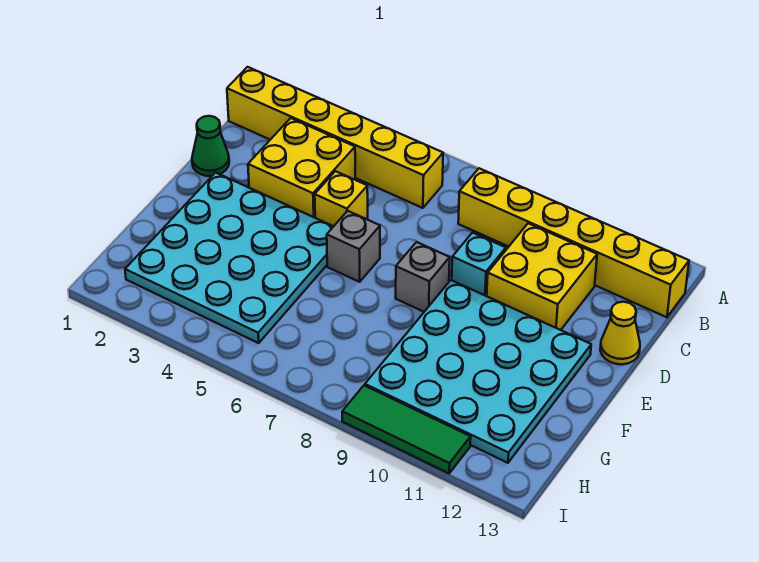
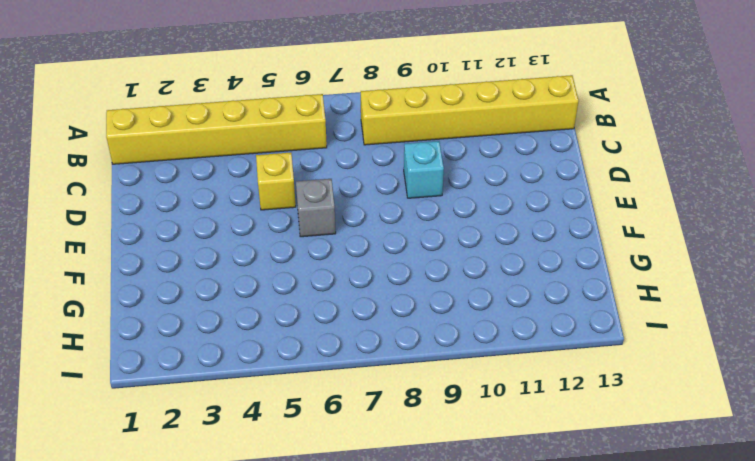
none -> yellow brick C3:D4 level 1
none -> yellow brick C10:D11 level 1
none -> green cone D1 level 1

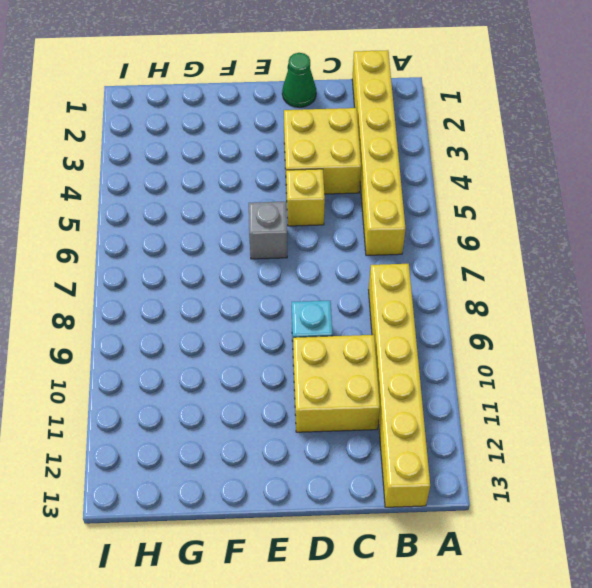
none -> yellow cone D13 level 1
none -> cyan plate E2:H5 level 1
none -> grey brick E8 level 1

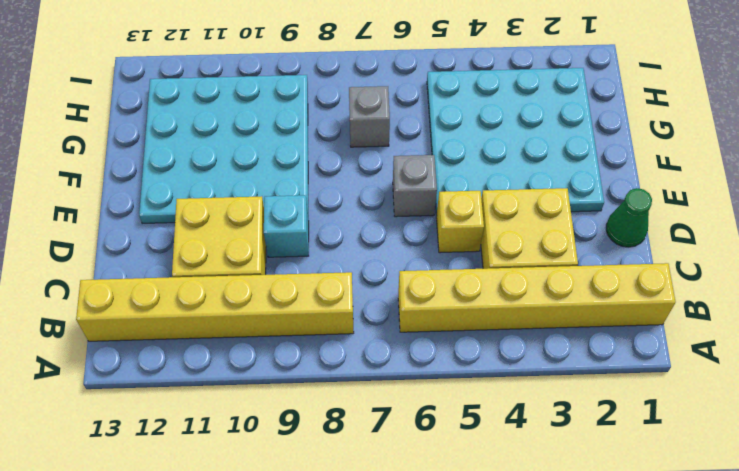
grey brick G7 level 1 -> grey brick E8 level 1
none -> yellow cone D13 level 1
none -> green tile I9:I11 level 1

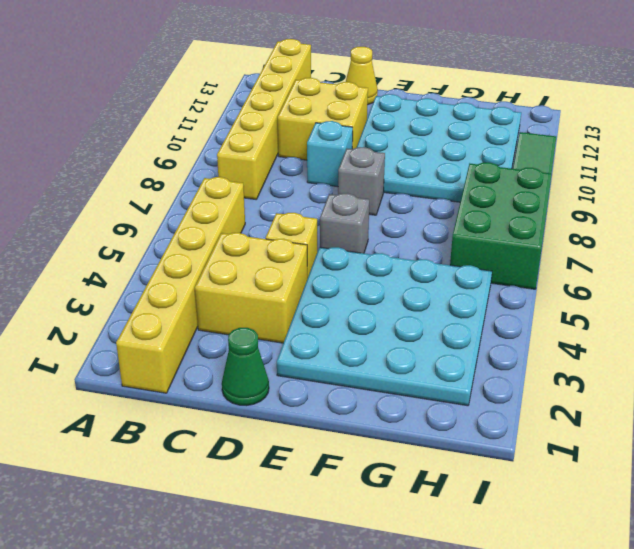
green brick H6:I8 level 1 -> none

